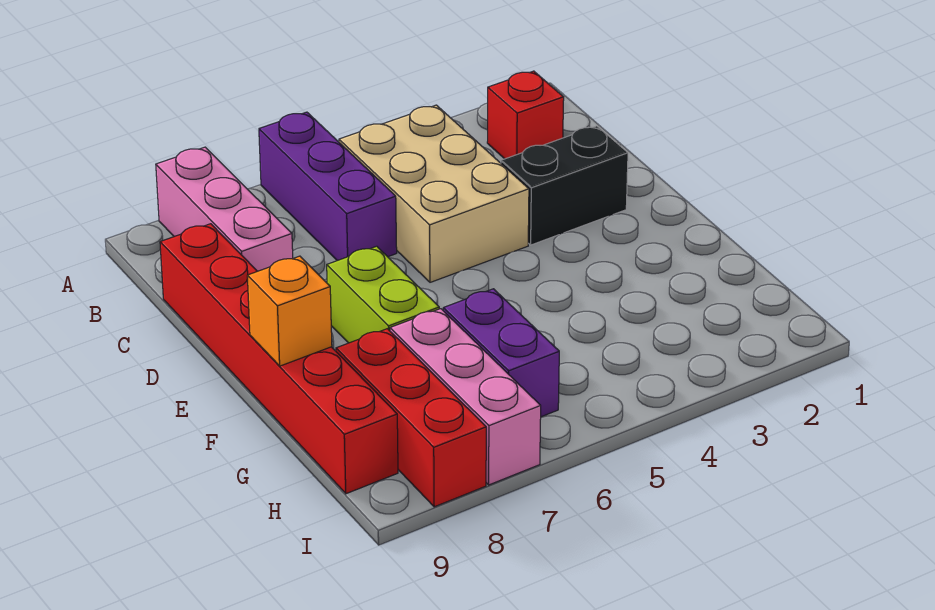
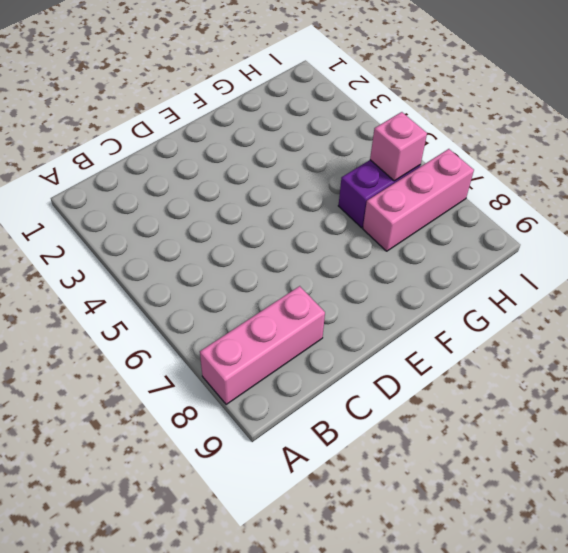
pink brick H6 level 2 -> none
none -> purple brick A6:C6 level 1
none -> red brick B2 level 1

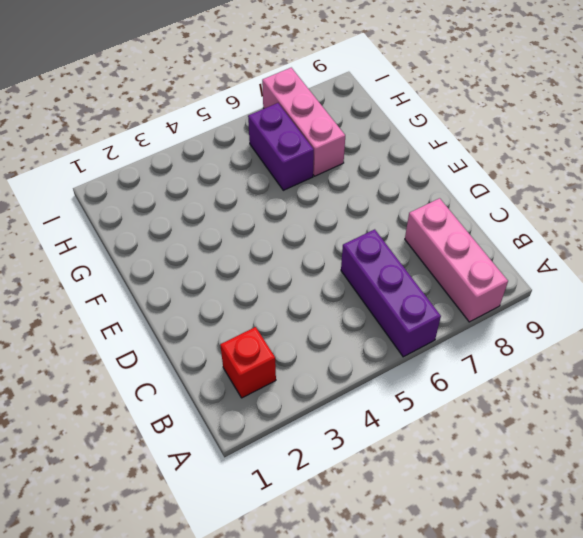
none -> tan brick B4:D5 level 1
none -> red brick C9:H9 level 1

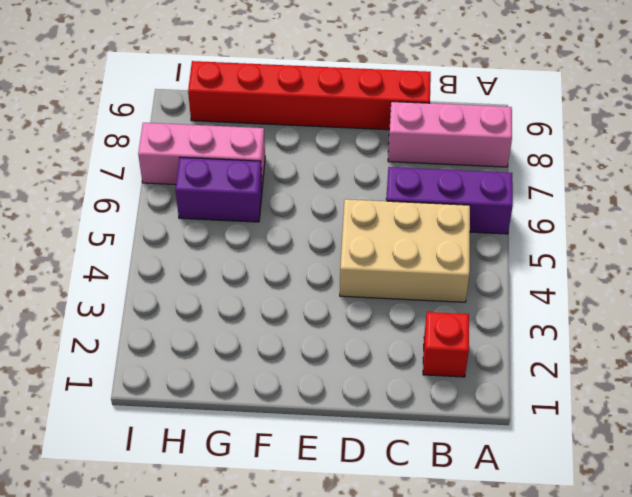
none -> black brick D2:D3 level 1
none -> lime brick E7:F7 level 1

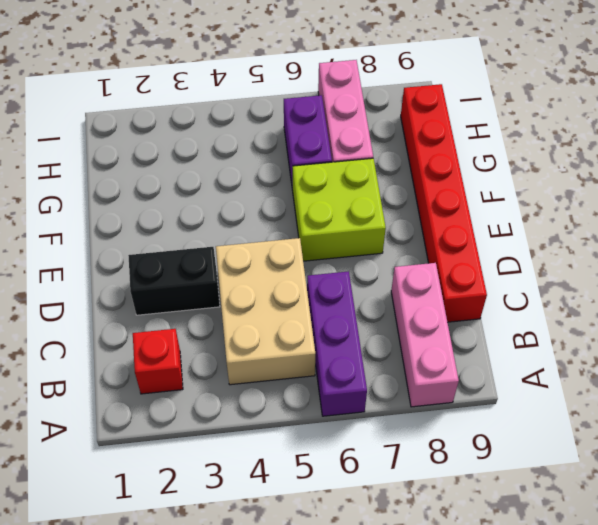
lime brick E6:F7 level 1 -> lime brick E7:F7 level 1
none -> red brick G8:I8 level 1
none -> orange brick F9 level 2

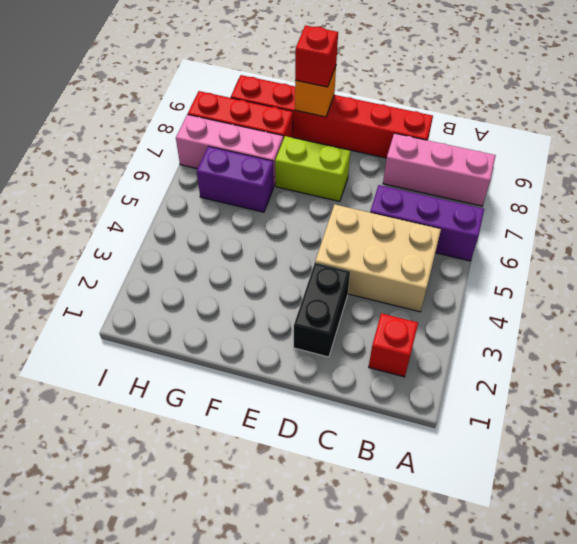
red brick F9 level 3 -> none

